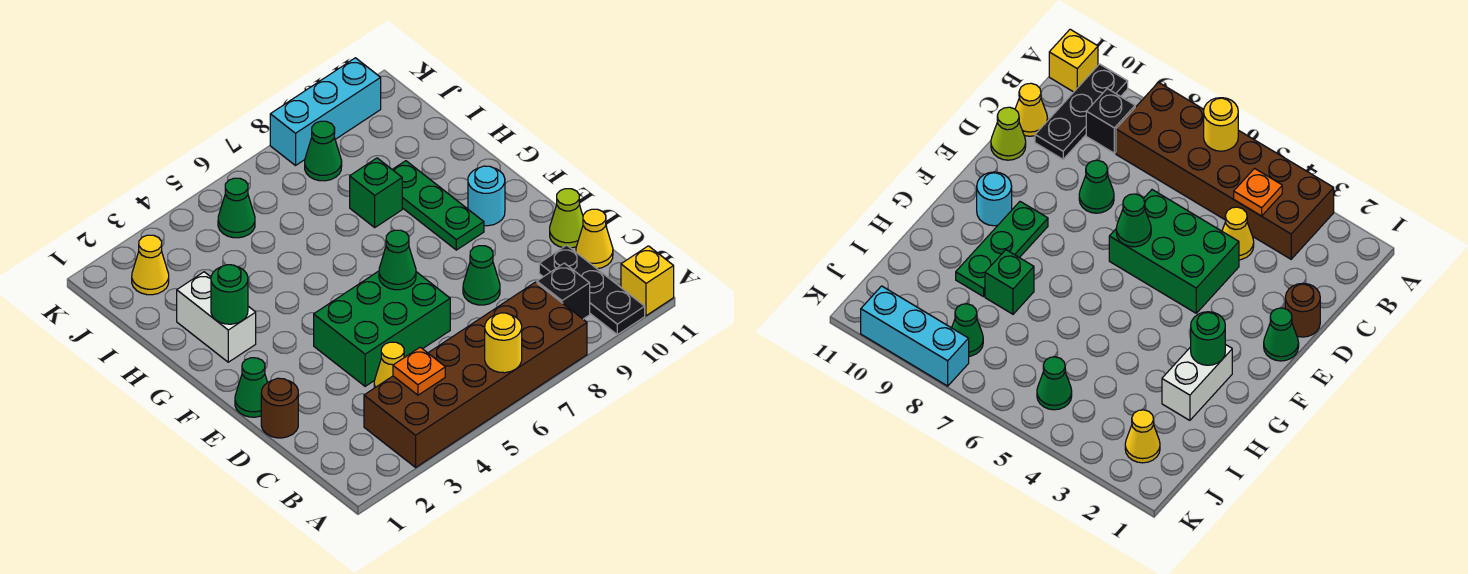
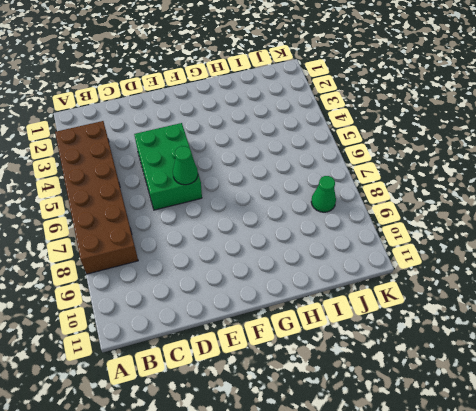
none -> black plate A10:C10 level 1
none -> yellow brick A11 level 1
none -> black brick B9 level 1

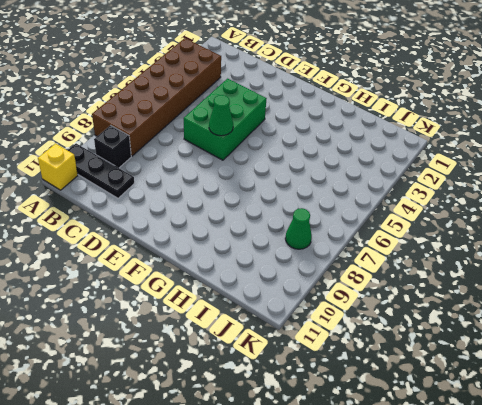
none -> yellow cone C4 level 1
none -> yellow cone C11 level 1
none -> brown round brick D1 level 1

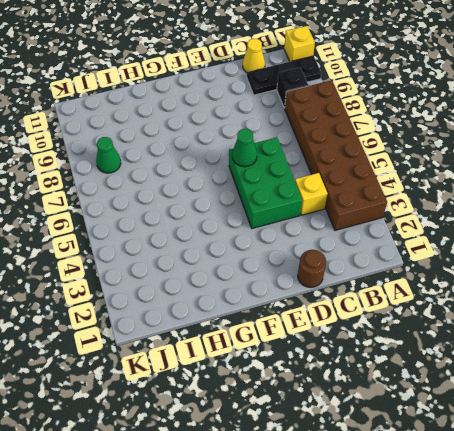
yellow brick C4 level 1 -> yellow cone C4 level 1
none -> green cone D8 level 1
none -> lime cone D11 level 1
none -> green cone E1 level 1

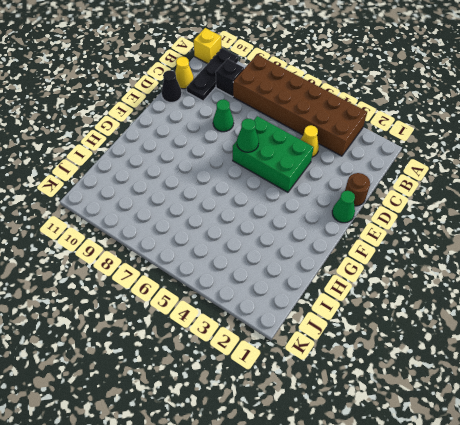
black cone D11 level 1 -> lime cone D11 level 1
none -> green plate F9:H9 level 1
none -> cyan round brick F10 level 1
none -> white brick G2:H2 level 1

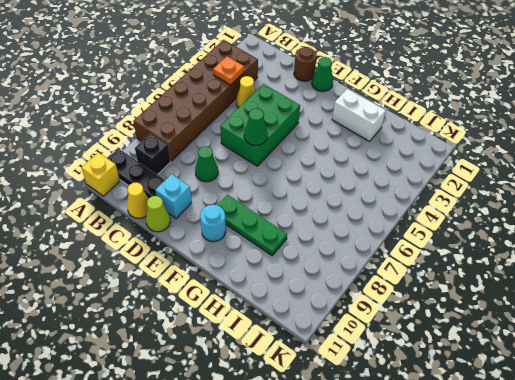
cyan brick D10 level 1 -> none
none -> green brick H8 level 1
none -> yellow cone J2 level 1
none -> green cone J5 level 1

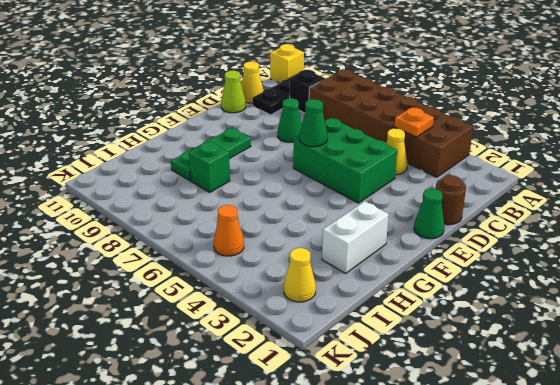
orange cone J5 level 1 -> green cone J5 level 1
none -> cyan round brick F10 level 1
none -> green cone J8 level 1
none -> cyan brick K8:K10 level 1

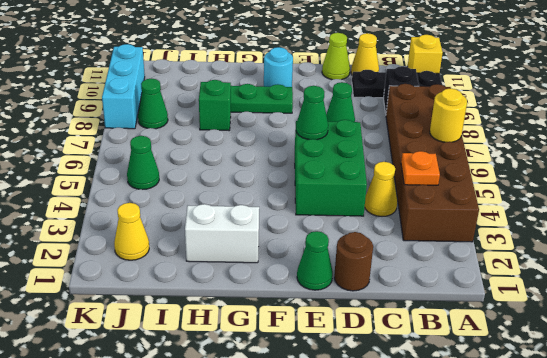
none -> green round brick G2 level 2

